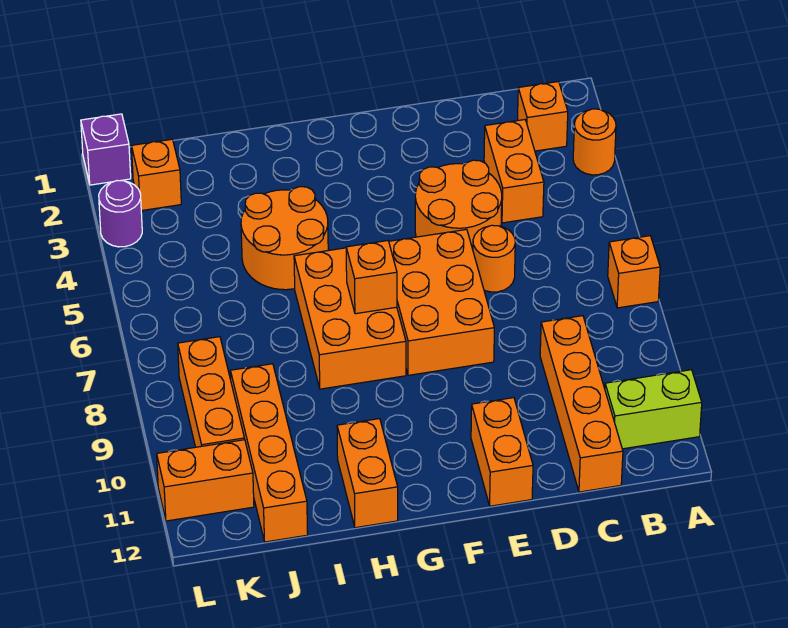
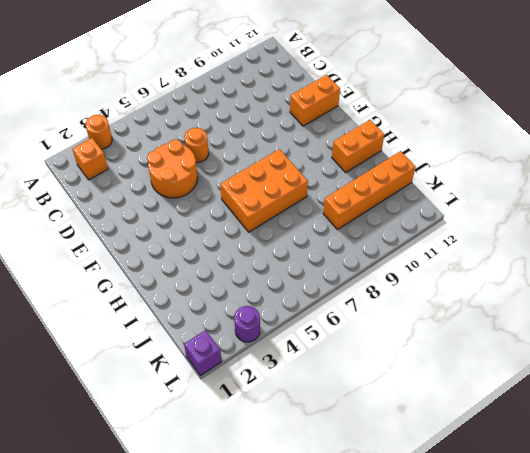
none -> orange brick A7 level 1
none -> lime brick A11:B11 level 1
none -> orange brick C3:C4 level 1

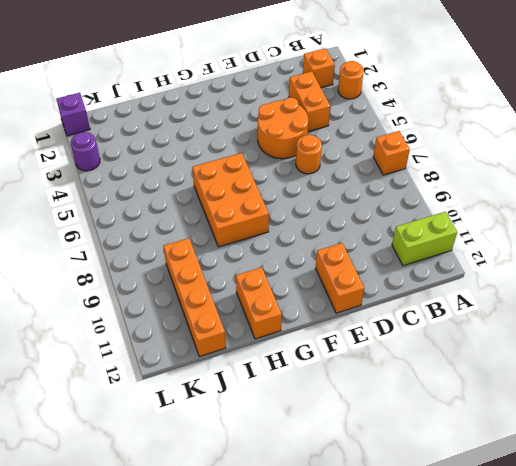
none -> orange brick C9:C12 level 1
none -> orange brick E6:F8 level 1
none -> orange round brick H4:I5 level 1

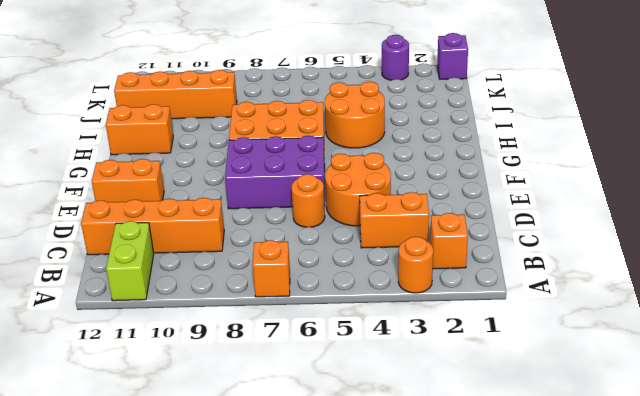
purple brick E6:F8 level 1 -> orange brick E6:F8 level 1
none -> orange brick K2 level 1
none -> orange brick K8:K10 level 1
none -> orange brick K11:L11 level 1

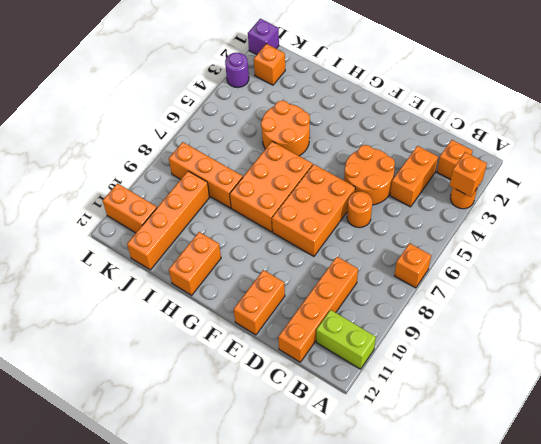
orange brick A3 level 2 -> orange brick G7 level 2
orange brick I8:K8 level 1 -> orange brick K8:K10 level 1

